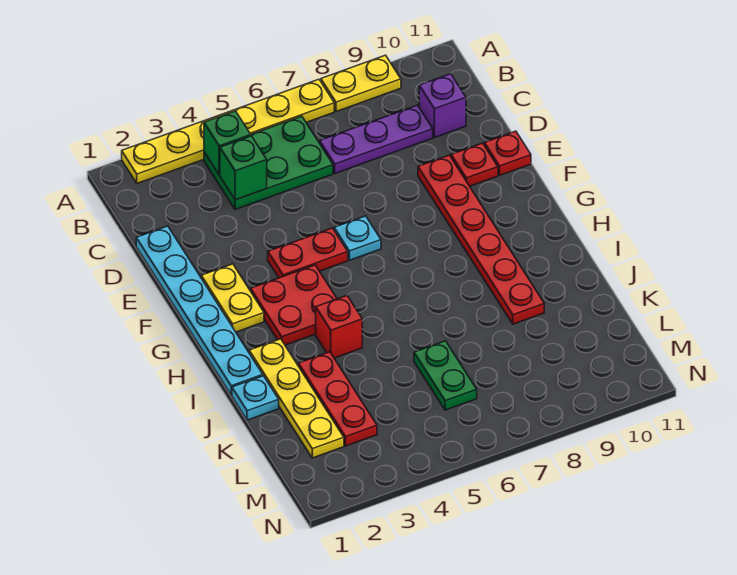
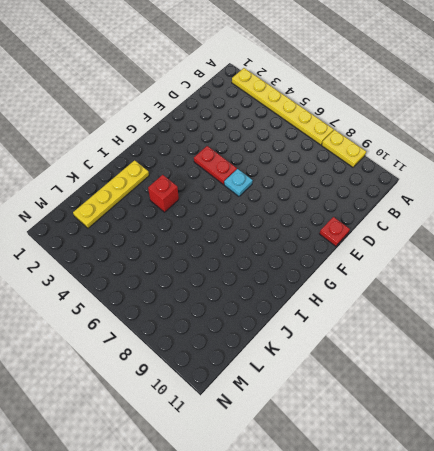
none -> green plate B4:C6 level 1
none -> purple plate C7:C9 level 1
none -> purple brick C10 level 1

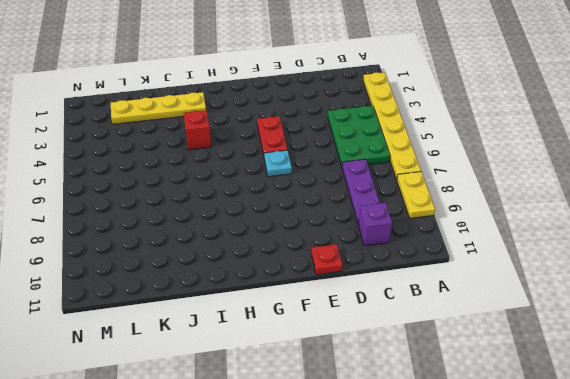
none -> cyan plate D1:I1 level 1
none -> red plate E9:J9 level 1
none -> red plate E10 level 1

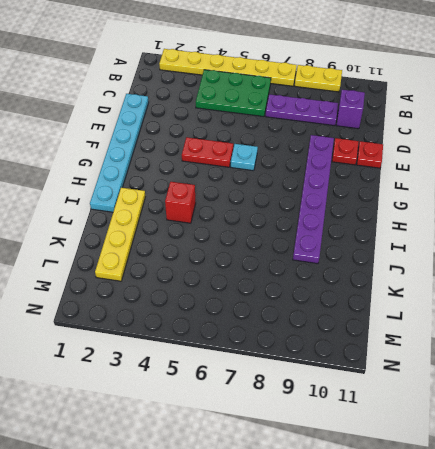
purple plate E9:J9 level 1 -> red plate E9:J9 level 1
none -> yellow plate F2:G2 level 1
none -> red plate G3:H4 level 1
none -> cyan plate J1 level 1

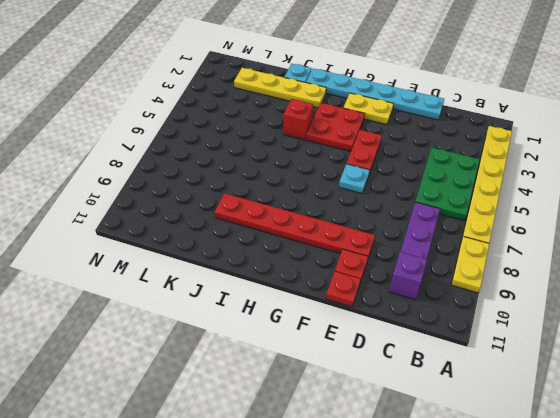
none -> red plate J3:L3 level 1
none -> green plate K6:L6 level 1
none -> green brick B4 level 2

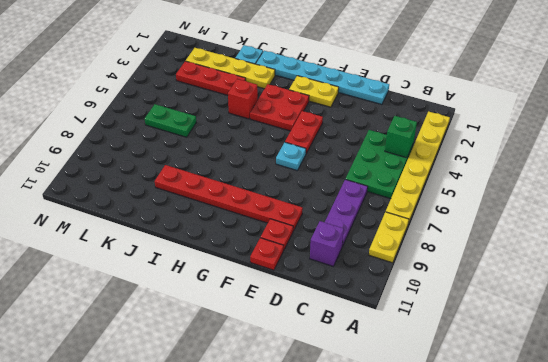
none -> green brick C4 level 2

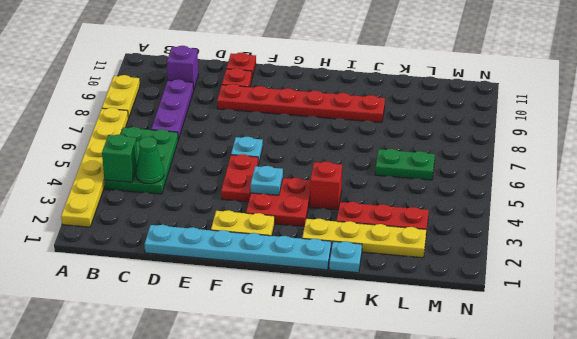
green cone C4 level 2 -> green brick C4 level 2
cyan plate G4 level 2 -> none

